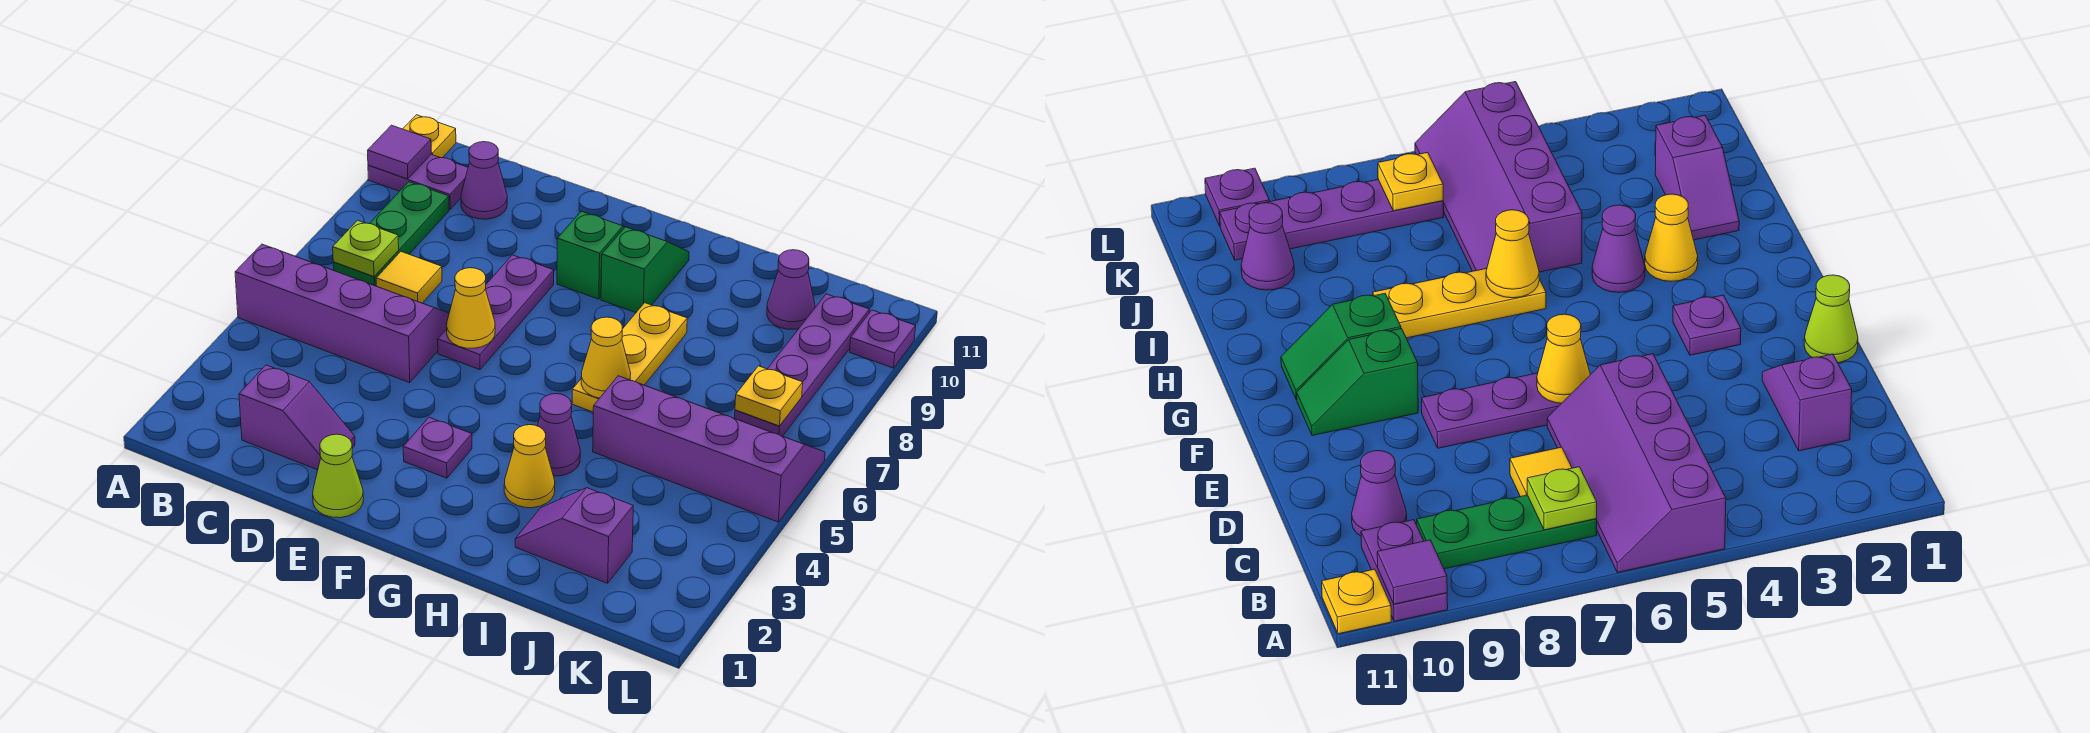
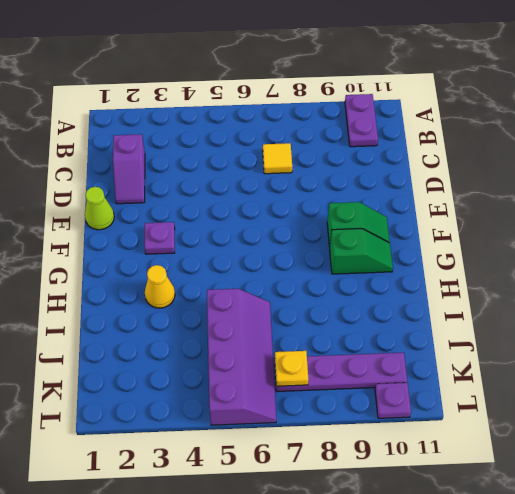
none -> purple slope A5:D6 level 1 top 5
none -> yellow plate A11 level 1
none -> green plate B7:B9 level 1

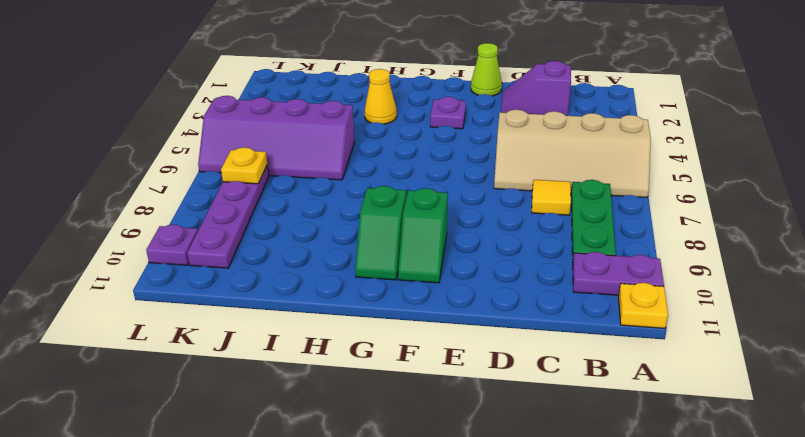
tan slope A5:D6 level 1 top 5 -> purple slope A5:D6 level 1 top 5
none -> purple cone C10 level 1
none -> purple plate E6:E8 level 1
none -> purple cone H4 level 1

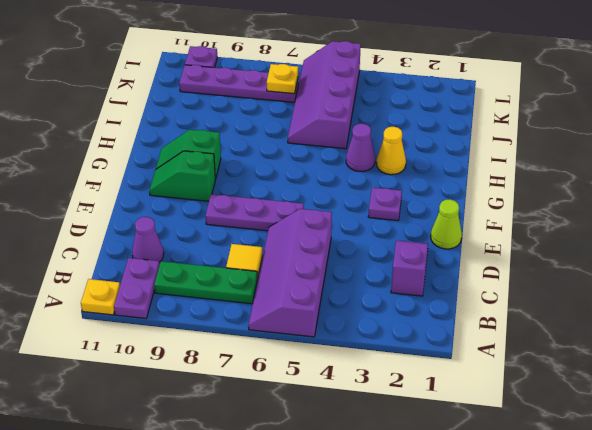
none -> yellow plate H6:H8 level 1
none -> purple slope I2:J2 level 1 top J
none -> purple cone J10 level 1

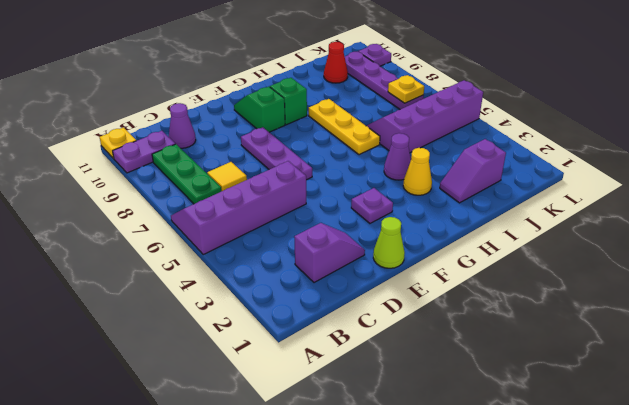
red cone J10 level 1 -> purple cone J10 level 1
none -> purple tile A10 level 2
none -> lime plate B7 level 2
none -> yellow cone E6 level 2

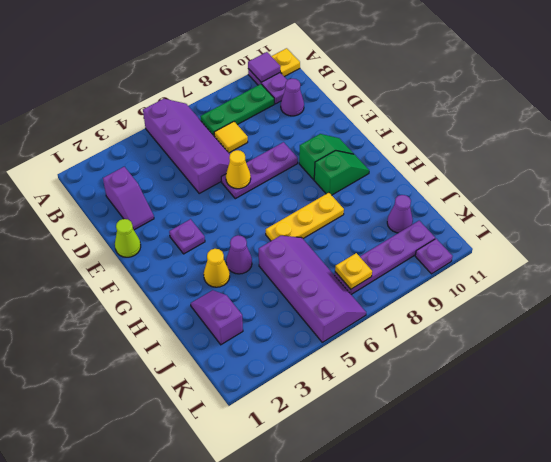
none -> lime plate B7 level 2
none -> yellow cone H6 level 2

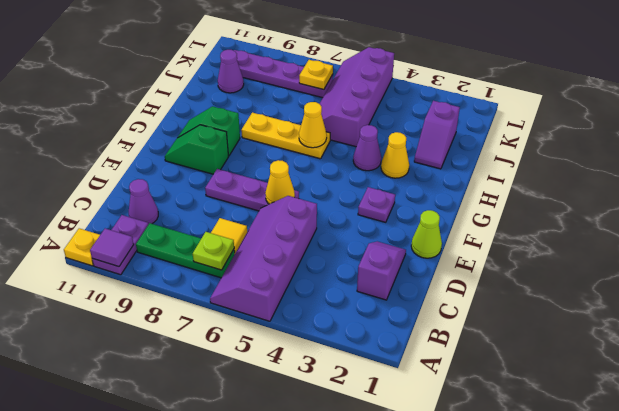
none -> purple plate L10 level 1

